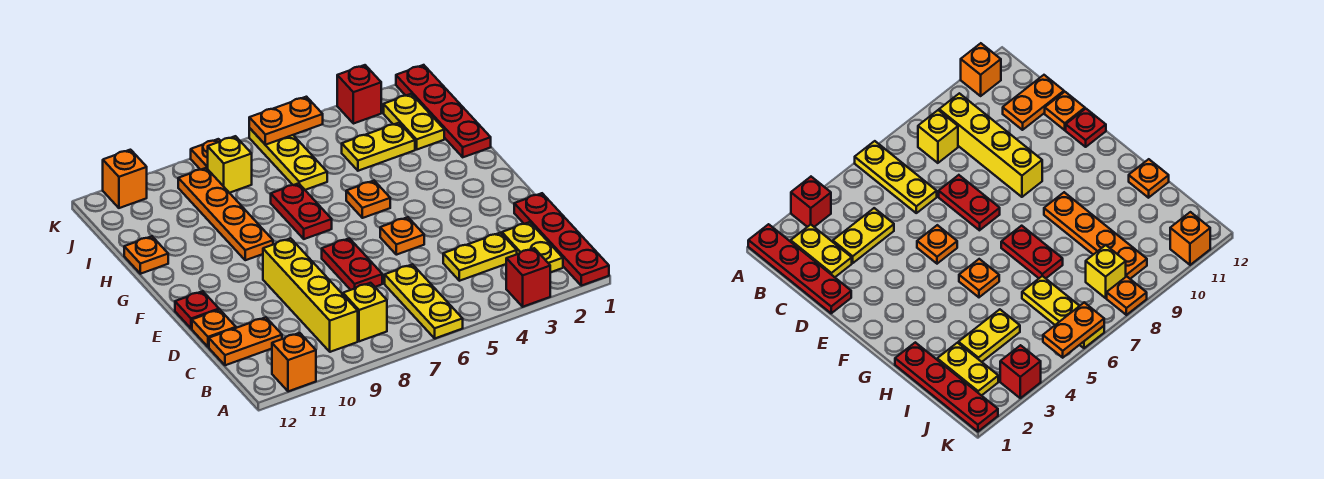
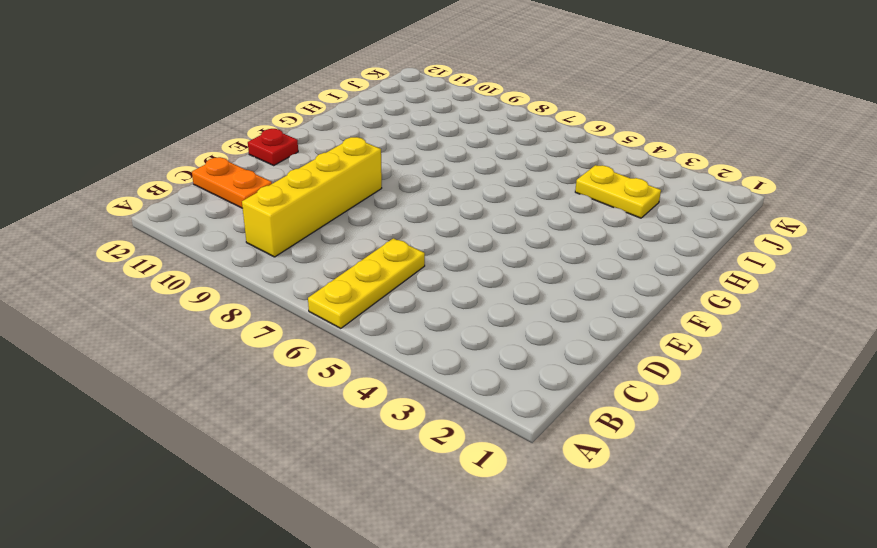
none -> red plate A1:D1 level 1
none -> red brick A3 level 1
none -> orange brick A11 level 1

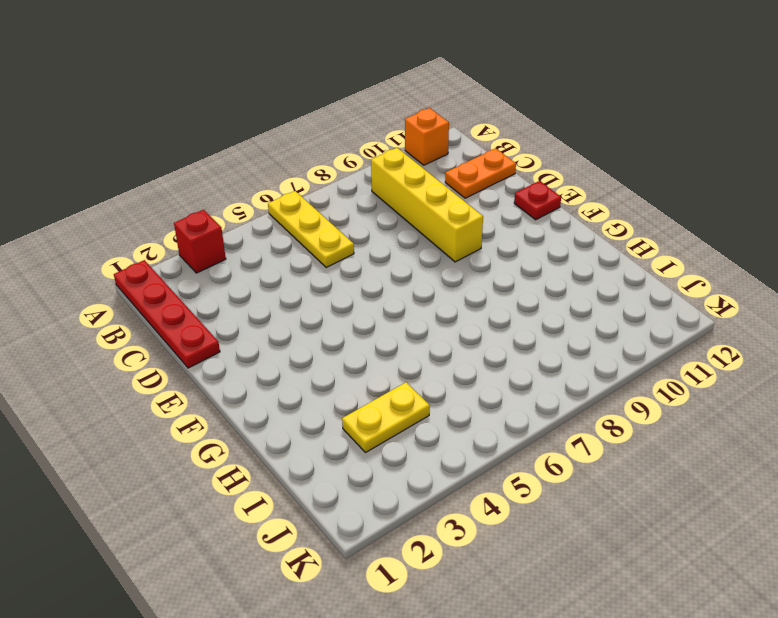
none -> yellow plate B2:C2 level 1
none -> yellow brick B8 level 1
none -> yellow plate C3:C4 level 1

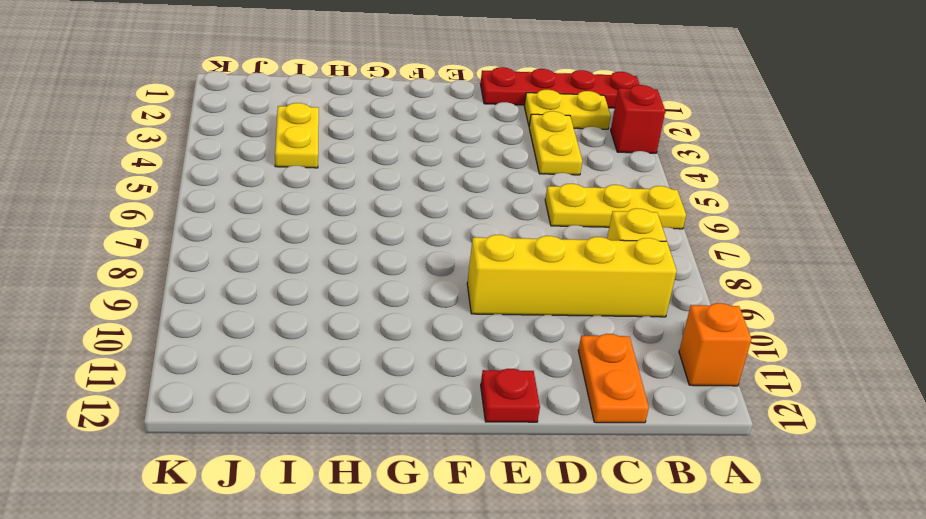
none -> red plate D7:E7 level 1
none -> orange plate D12 level 1
none -> orange plate E5 level 1

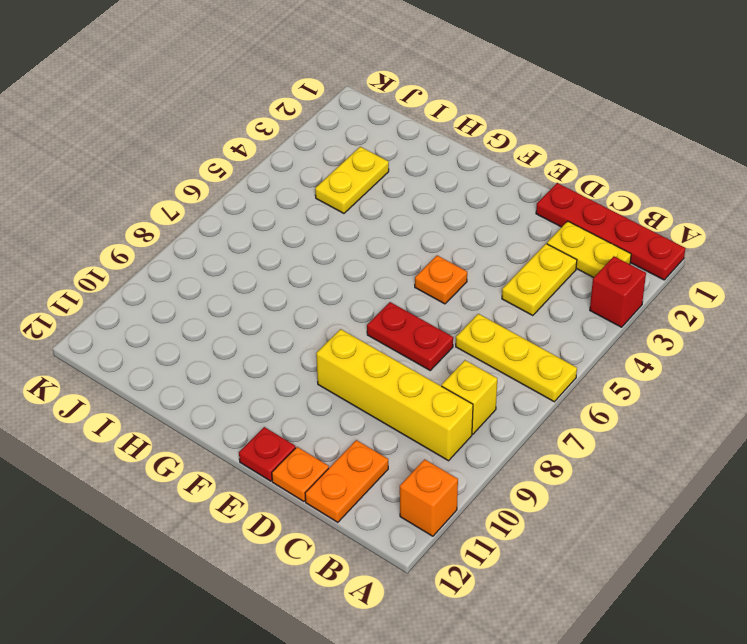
none -> orange plate G5 level 1
none -> red plate G7:H7 level 1
none -> orange plate G9:J9 level 1

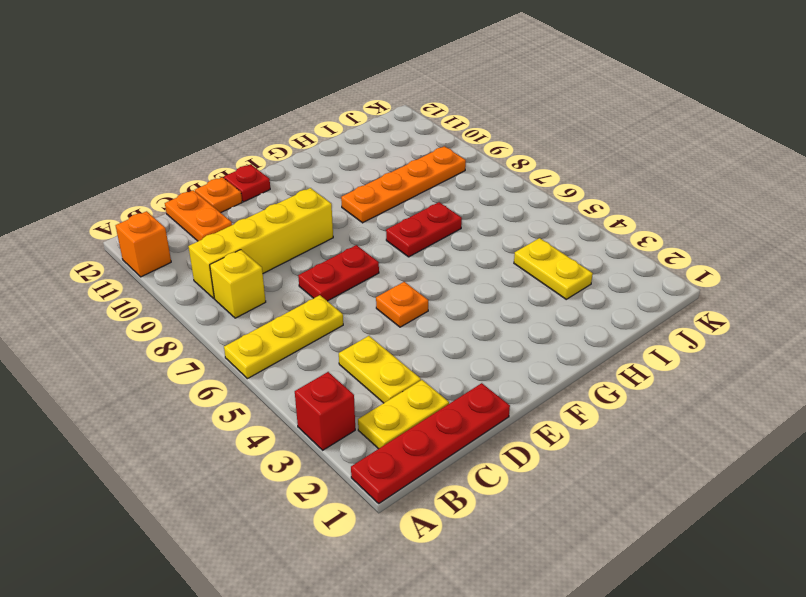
none -> orange plate G5 level 1
none -> red plate H1:K1 level 1
none -> orange plate H12 level 1

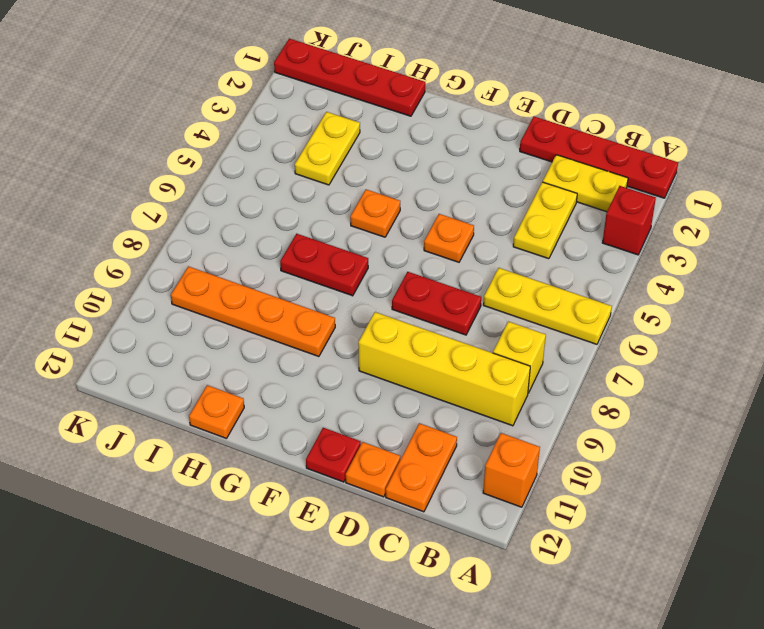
none -> yellow plate I2:J2 level 1
none -> yellow plate I6:K6 level 1
none -> yellow brick J8 level 1

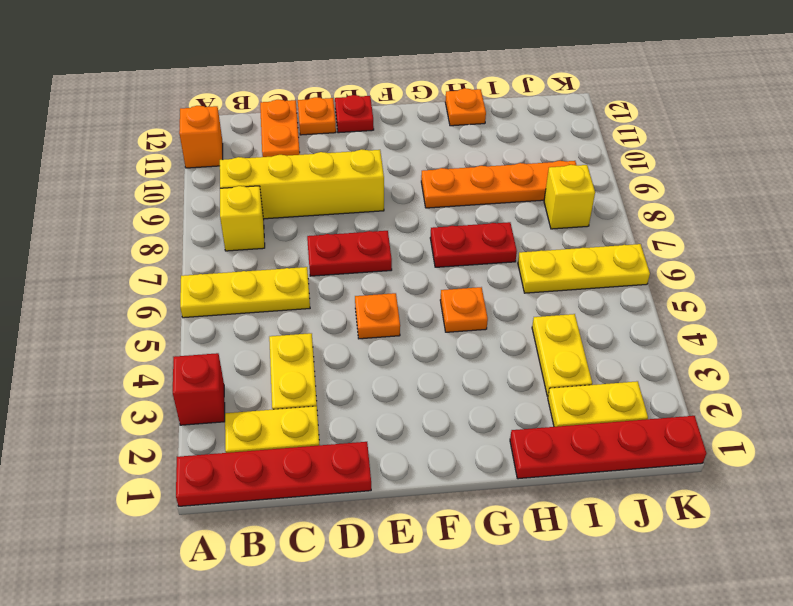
none -> red brick K3 level 1
none -> orange plate K8 level 1
none -> orange brick K11 level 1

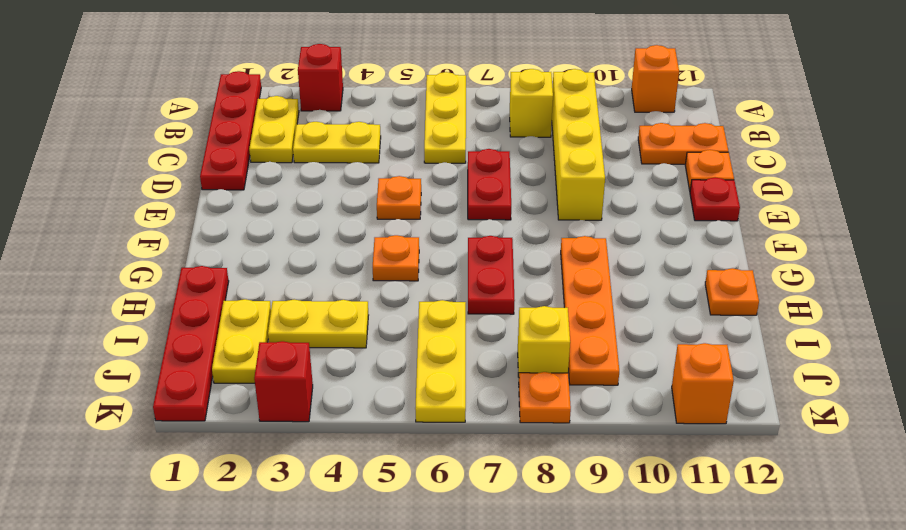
none -> orange plate K5:K6 level 2

